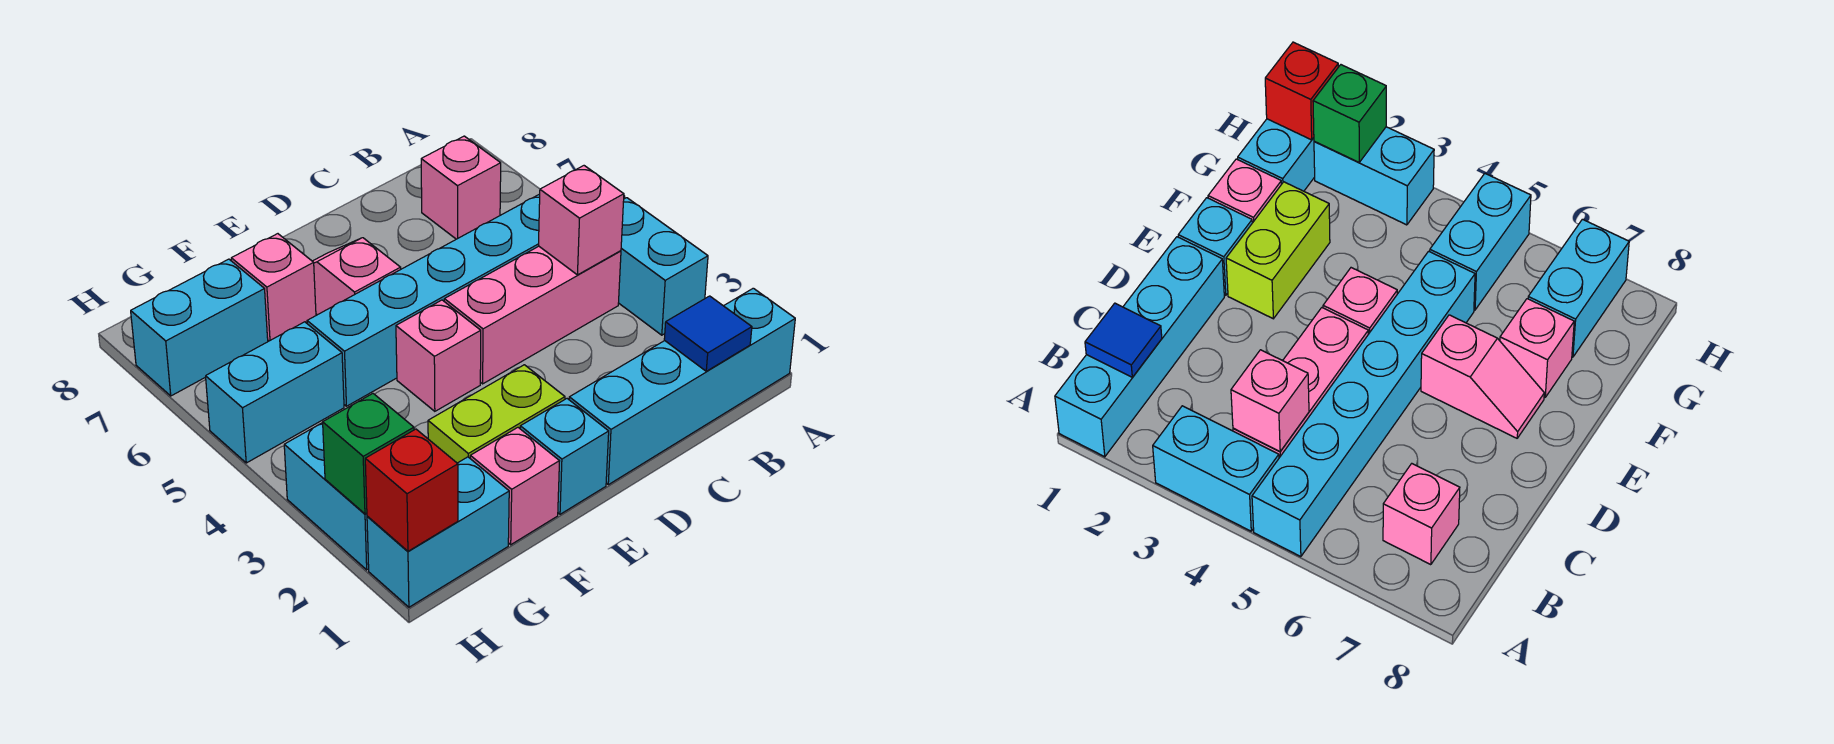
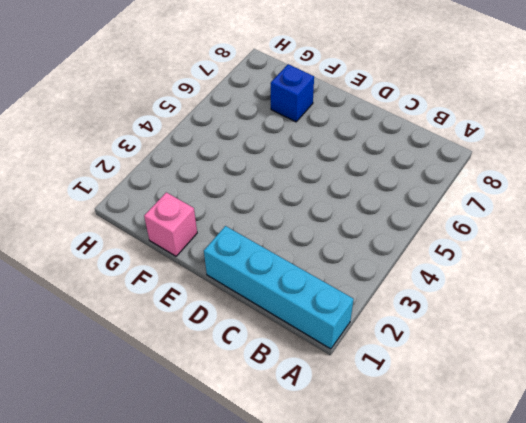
blue brick F7 level 1 -> pink brick F7 level 1
none -> cyan brick A3:A4 level 1
none -> cyan brick A5:F5 level 1
none -> pink brick B4:D4 level 1

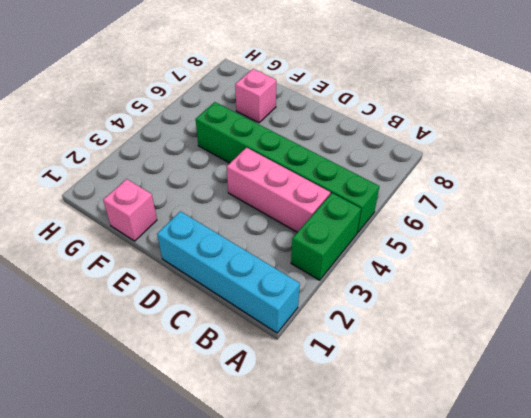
green brick A3:A4 level 1 -> cyan brick A3:A4 level 1
green brick A5:F5 level 1 -> cyan brick A5:F5 level 1
none -> pink brick B7 level 1
none -> cyan brick E1 level 1
none -> lime brick E2:F2 level 1

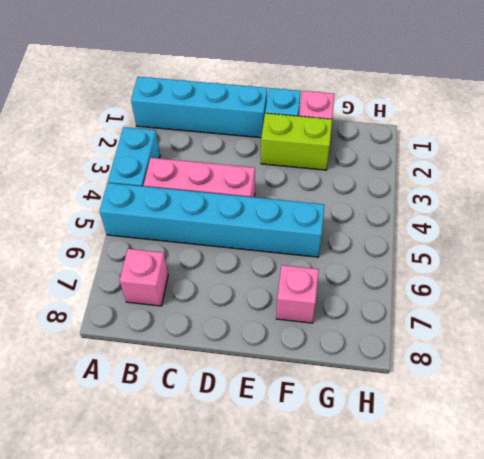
none -> pink brick E4 level 1
none -> pink slope E6:E7 level 1 top 6
none -> cyan brick G1:H1 level 1

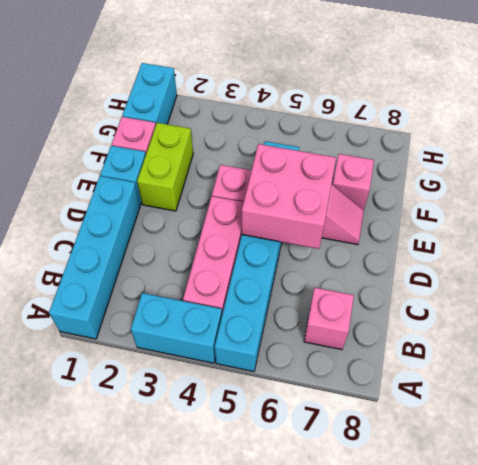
pink brick D5:E6 level 2 -> none
none -> cyan brick G5:H5 level 1
none -> cyan brick G7:H7 level 1
none -> cyan brick H2:H3 level 1

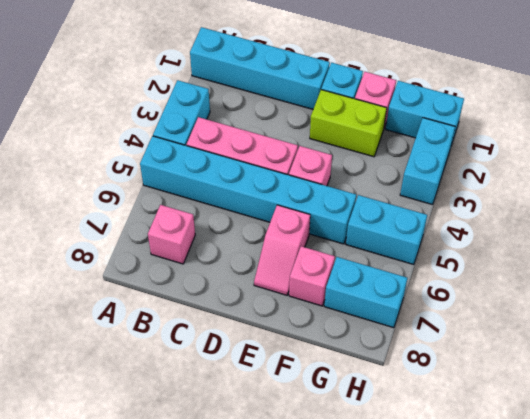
none -> blue tile B1 level 2
none -> pink brick B4 level 2
none -> red brick H1 level 2

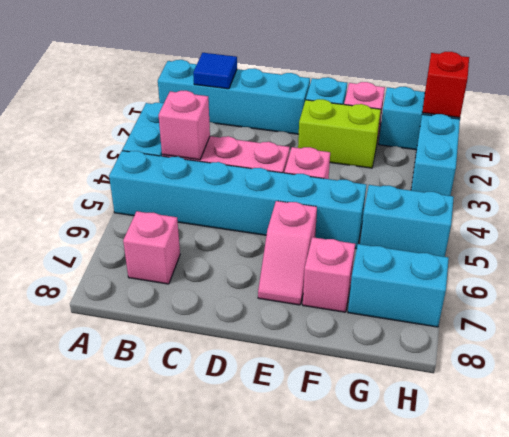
none -> green brick H2 level 2

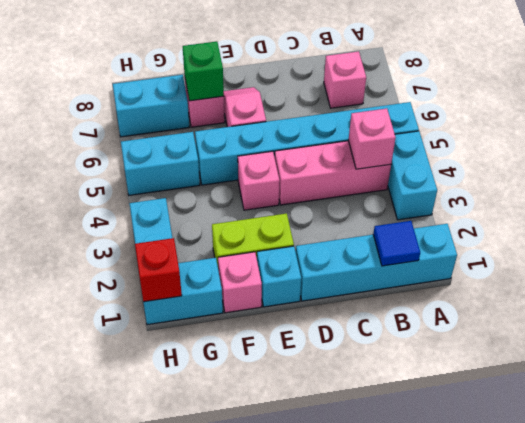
green brick F7 level 2 -> green brick H2 level 2

